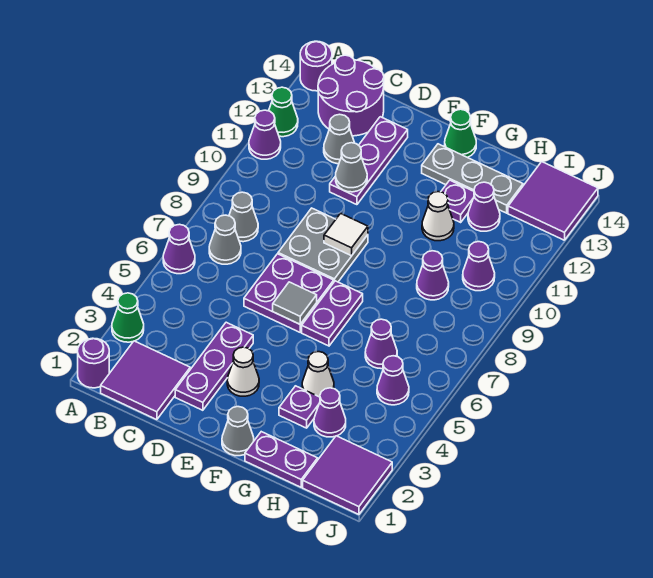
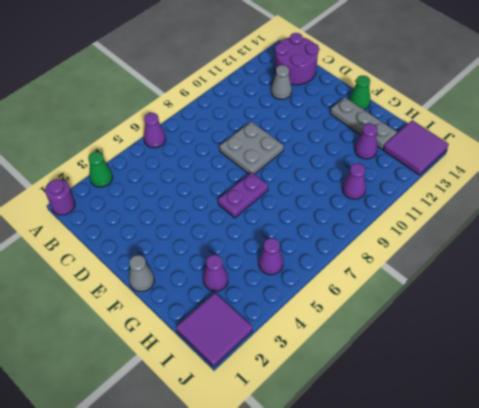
none -> purple cone A11 level 1
none -> green cone A12 level 1
none -> purple round brick A14 level 1
none -> purple tile B1:C2 level 1

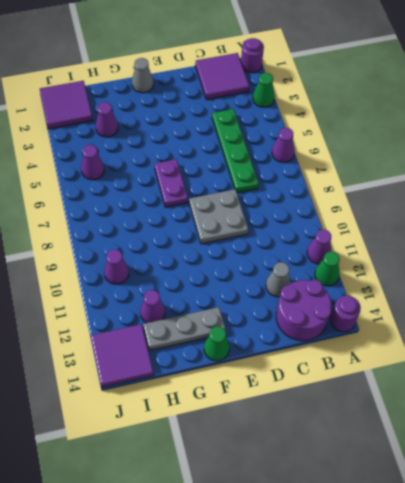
green plate C4:C7 level 1 -> none
none -> grey cone B7 level 1
none -> grey cone B8 level 1
none -> purple plate D2:D4 level 1
none -> purple plate D6:E7 level 1

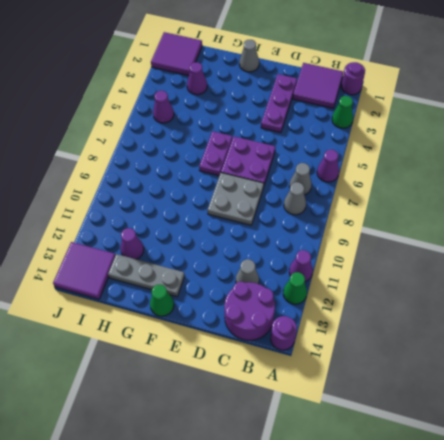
none -> purple plate D11:D13 level 1
none -> white cone E3 level 1
none -> purple plate G1:H1 level 1
none -> purple plate G3 level 1

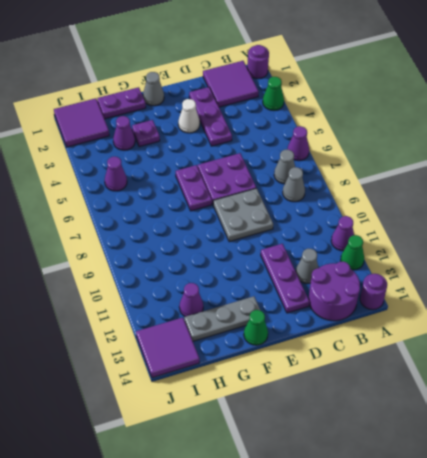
none -> white cone G4 level 1
none -> white cone G11 level 1
none -> purple plate G12 level 1
none -> purple cone H6 level 1

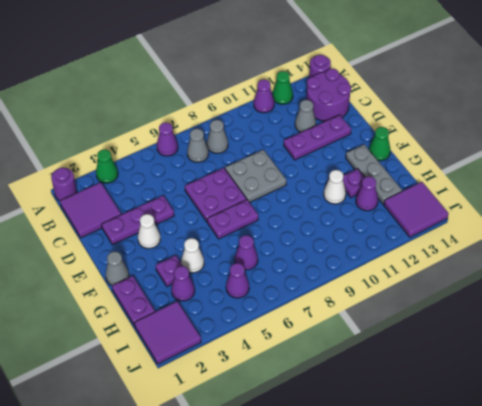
none -> purple cone H9 level 1
none -> purple cone I10 level 1
none -> grey cone D11 level 2
none -> grey tile E6 level 2

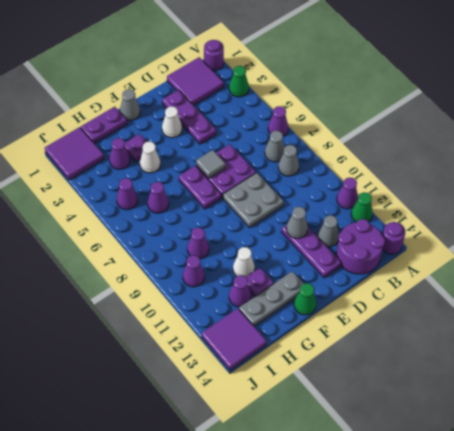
none -> white tile E9 level 2

